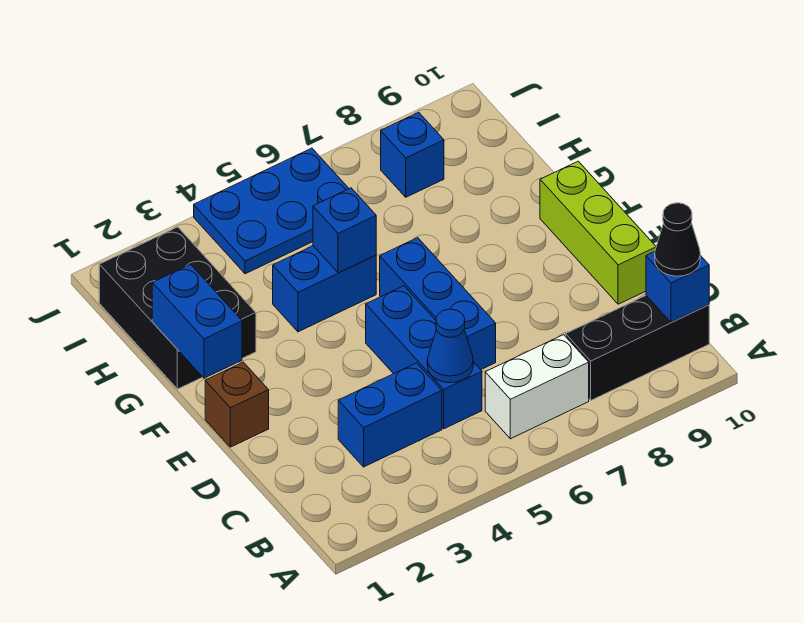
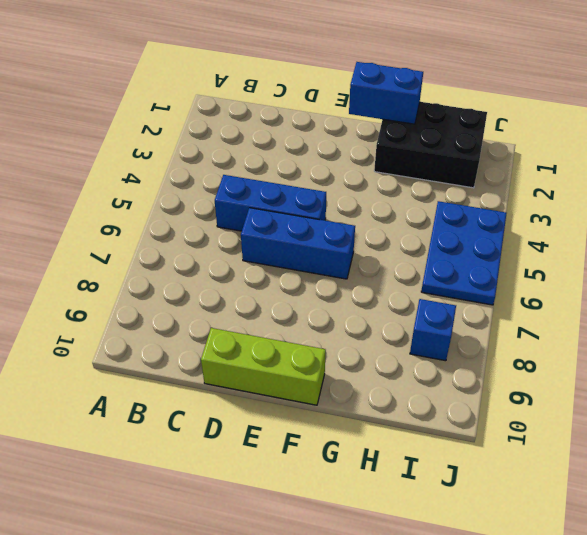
none -> white brick B6:B7 level 1
none -> black brick B8:B10 level 1
none -> blue brick C3:C4 level 1

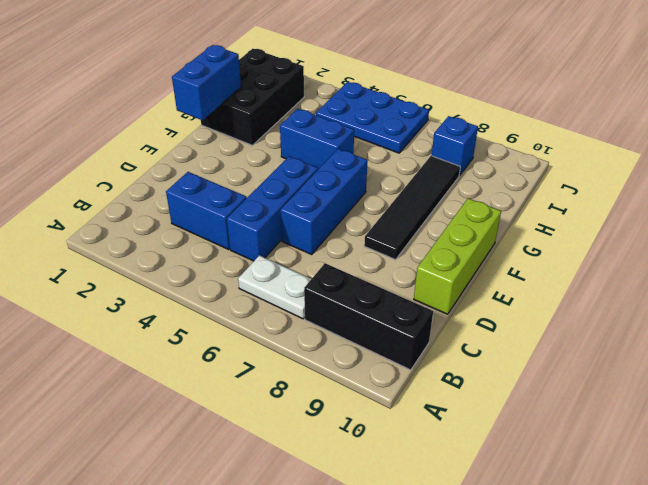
white plate B6:B7 level 1 -> white brick B6:B7 level 1
black tile E8:H8 level 1 -> none
none -> brown brick E1 level 1
none -> blue brick B10 level 2
none -> blue cone C5 level 2

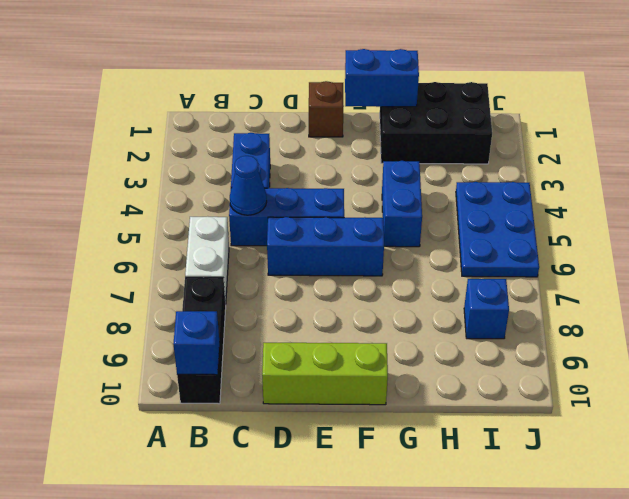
none -> blue brick G5 level 2
none -> black cone B10 level 3

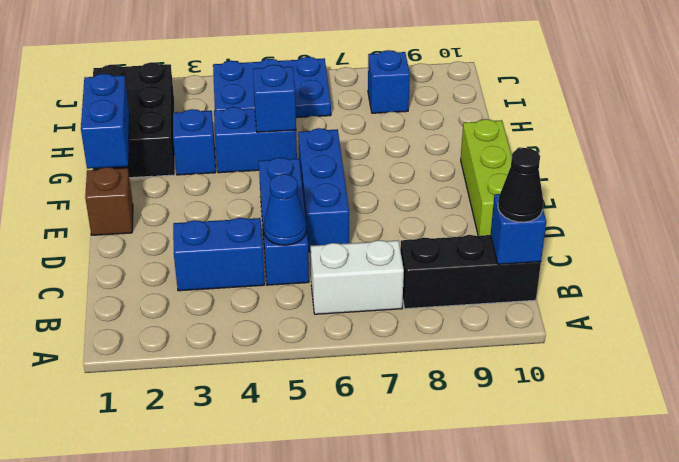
blue brick G3 level 1 -> none

